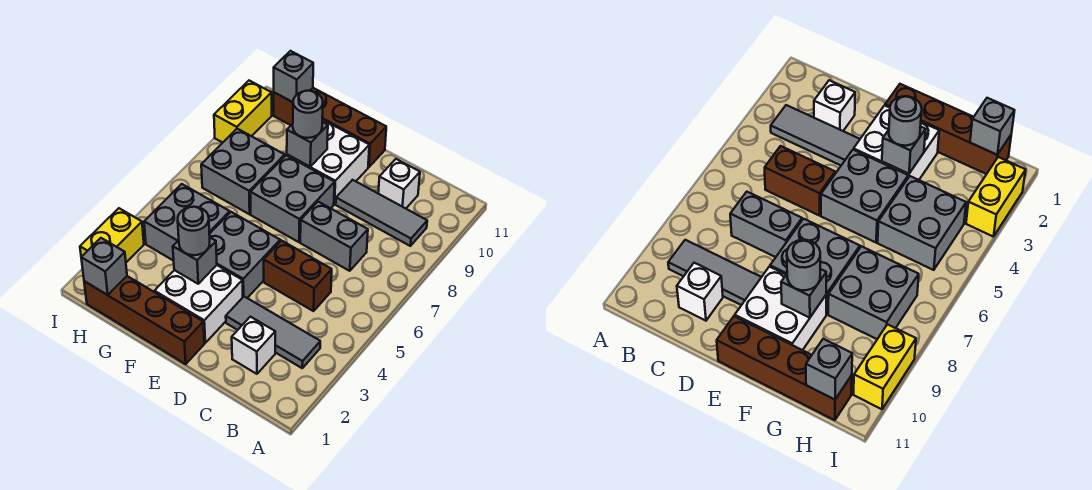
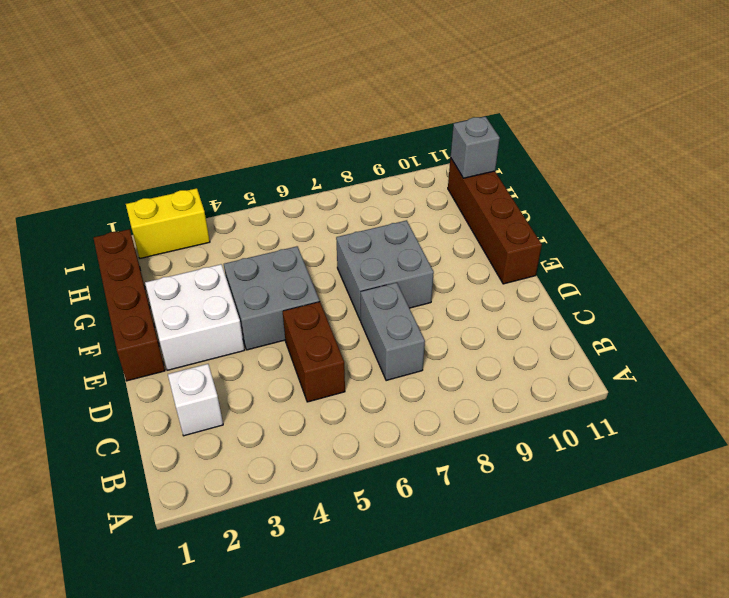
none -> grey tile B3:D3 level 1
none -> grey tile B9:D9 level 1
none -> white brick C10 level 1

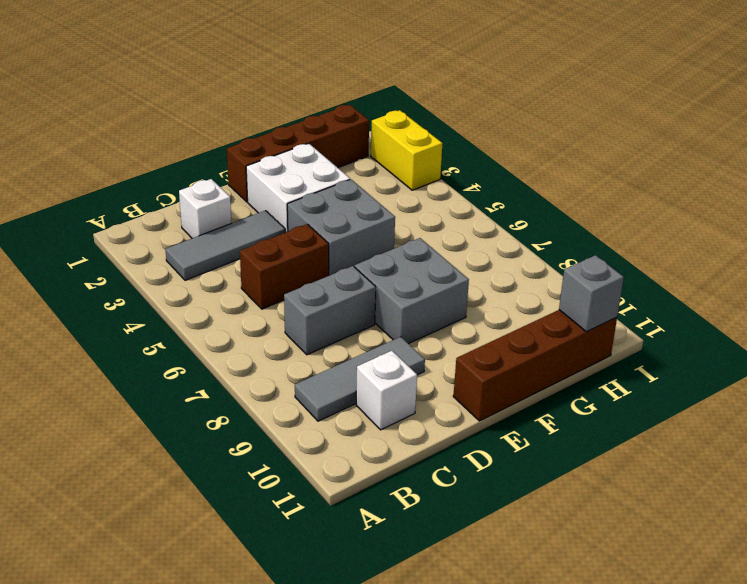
none -> white brick E9:F10 level 1
none -> grey brick G4:H5 level 1
none -> grey brick G7:H8 level 1

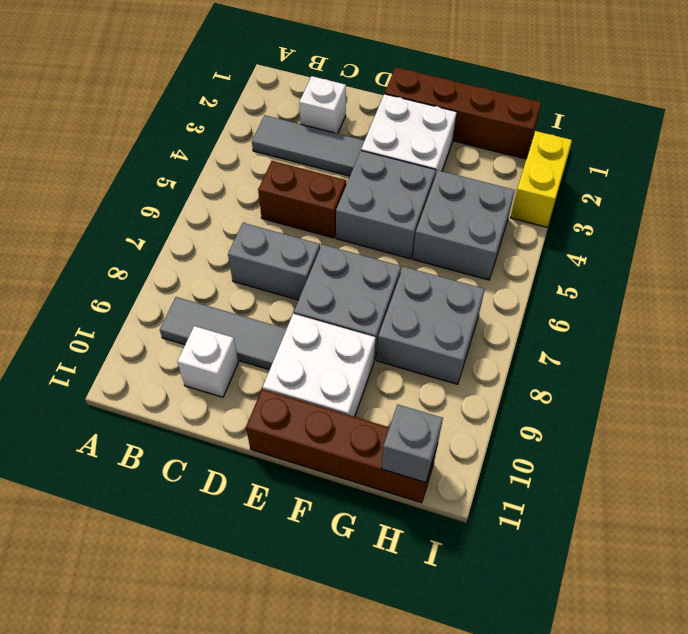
none -> yellow brick I9:I10 level 1
none -> grey brick F3 level 2
none -> grey brick F9 level 2

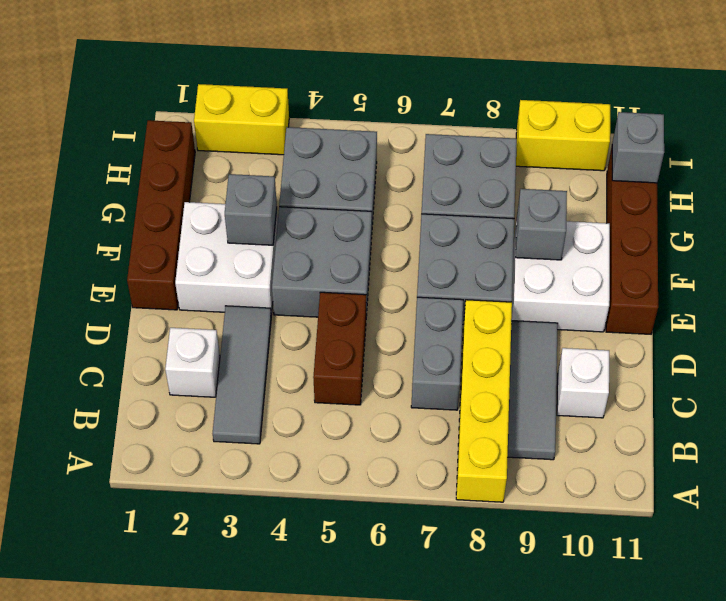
yellow brick A8:D8 level 1 -> none
none -> grey brick H1 level 2
none -> grey round brick F3 level 3
none -> grey round brick F9 level 3

